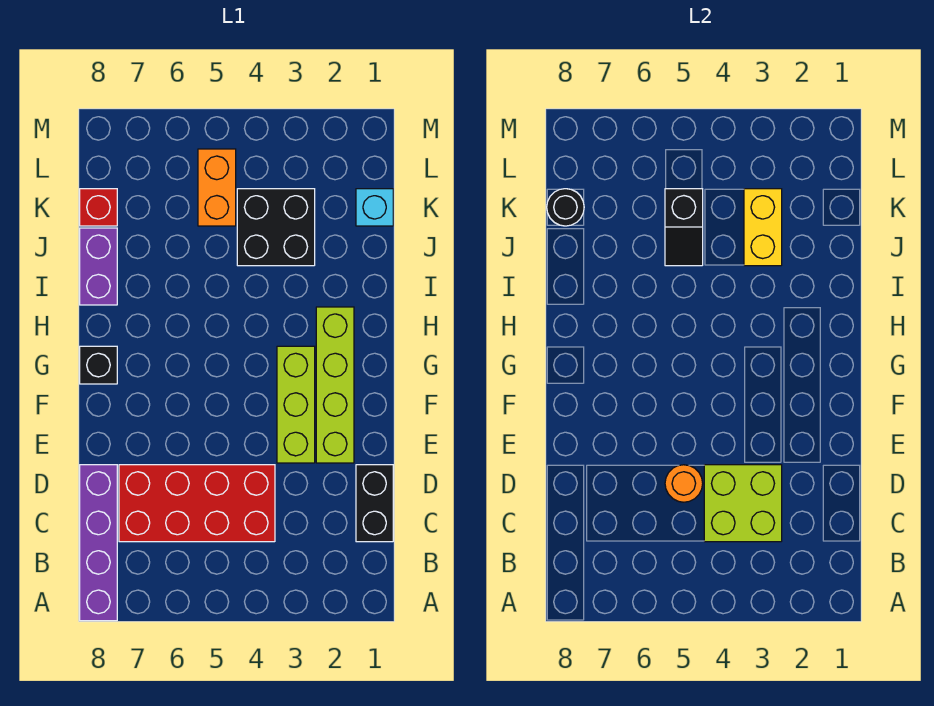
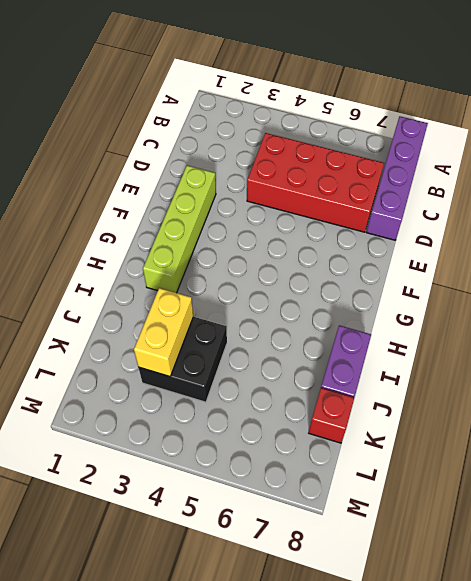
none -> black brick C1:D1 level 1
none -> lime brick E3:G3 level 1
none -> black brick G8 level 1

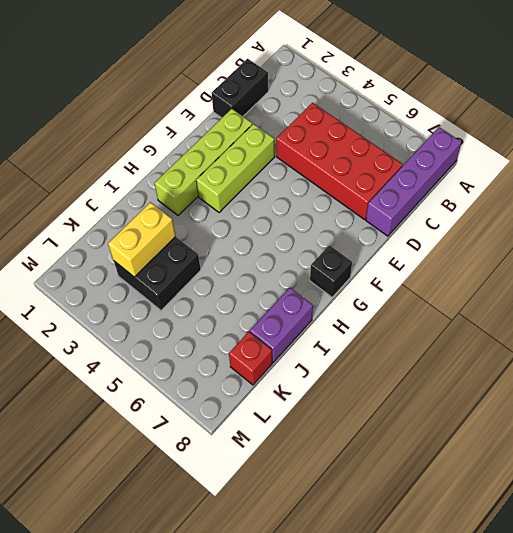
none -> cyan brick K1 level 1
none -> orange brick K5:L5 level 1
none -> lime brick C3:D4 level 2

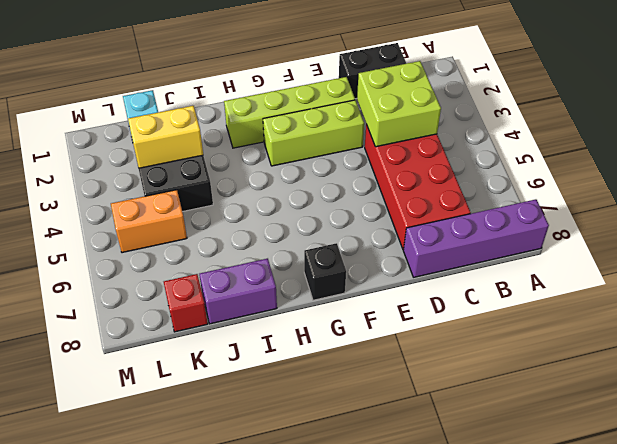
none -> orange round brick D5 level 2
none -> black slope J5:K5 level 2 top K
none -> black round brick K8 level 2

